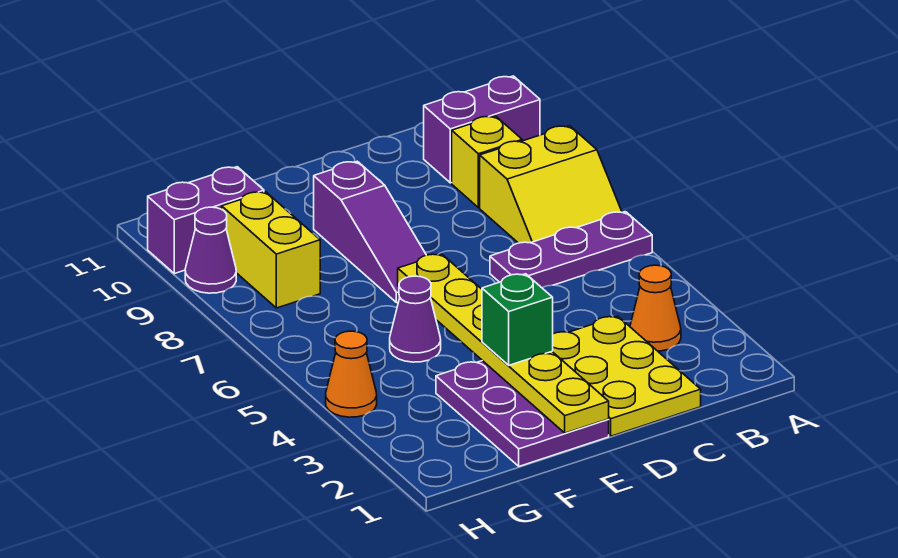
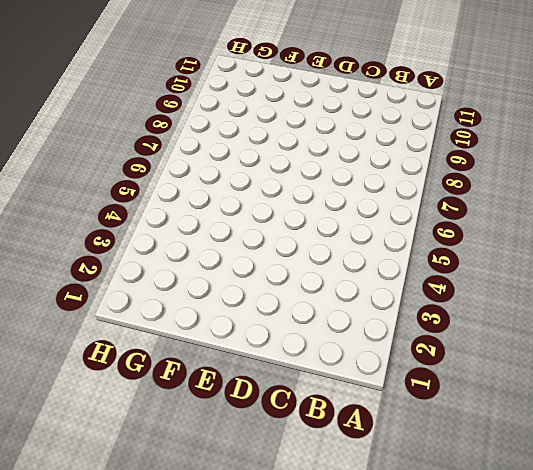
none -> purple plate A6:C6 level 1
none -> yellow slope A7:B8 level 1 top 8
none -> purple brick A10:B10 level 1

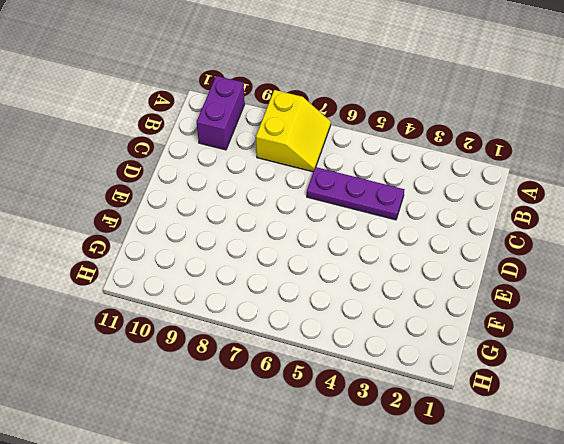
purple plate C4:C6 level 1 -> purple plate A6:C6 level 1
none -> orange cone B3 level 1
none -> yellow brick B9 level 1
none -> yellow plate C1:D3 level 1

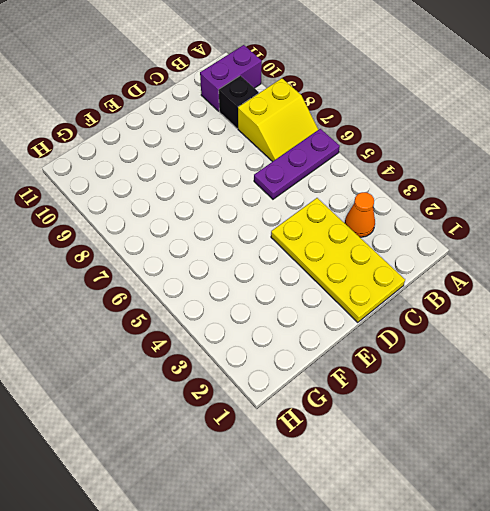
black brick B9 level 1 -> yellow brick B9 level 1
yellow plate C1:D4 level 1 -> yellow plate C1:D3 level 1
none -> purple plate E1:F3 level 1
none -> purple slope E7:E9 level 1 top 9
none -> purple cone F5 level 1

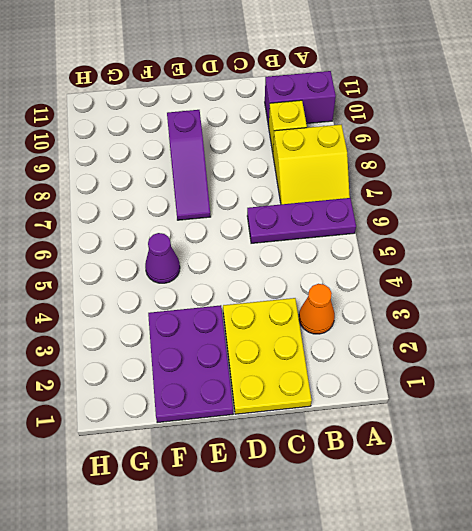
none -> yellow brick G8:G9 level 1
none -> purple brick G10:H10 level 1
none -> orange cone H4 level 1

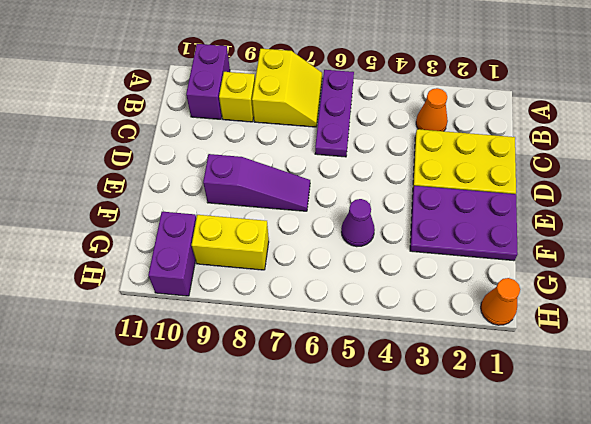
orange cone H1 level 1 -> orange cone H4 level 1
none -> purple cone H9 level 1
none -> yellow plate E1:E6 level 2
none -> green brick E3 level 3

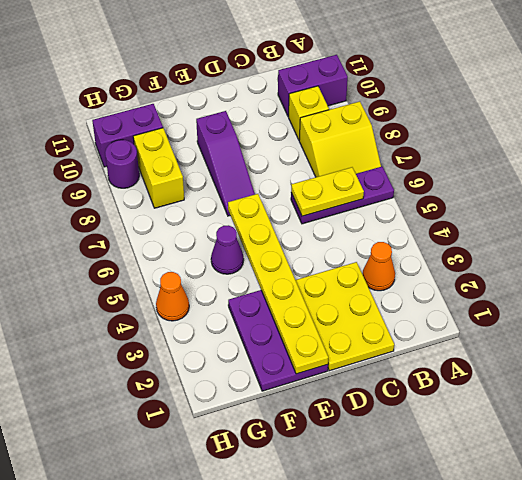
yellow plate B6:C6 level 2 -> none
purple round brick H9 level 1 -> purple cone H9 level 1
none -> green brick E3 level 3

